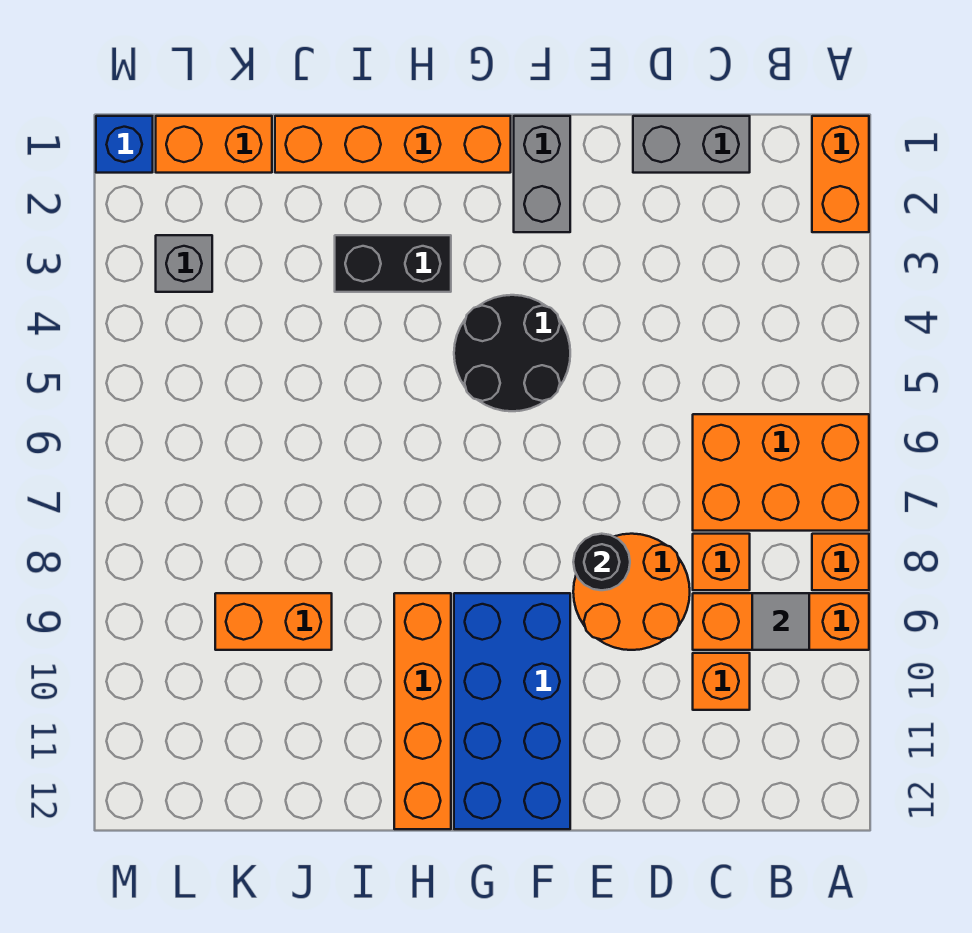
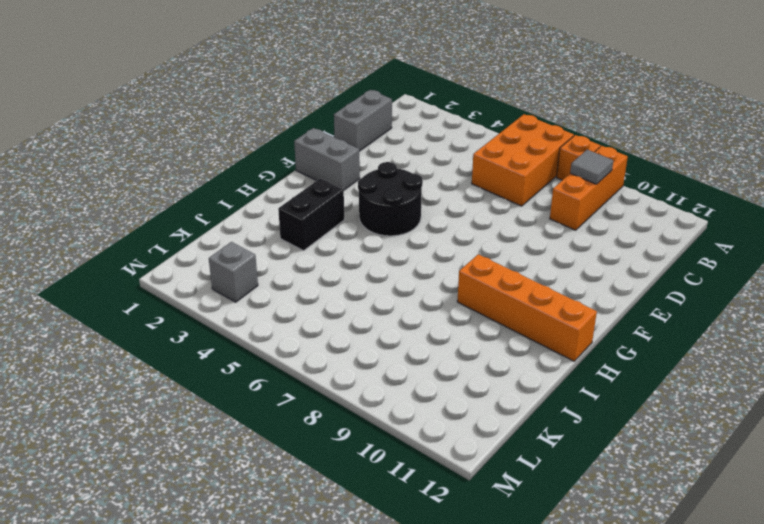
none -> orange brick A1:A2 level 1
none -> orange brick C8 level 1
none -> orange brick C10 level 1

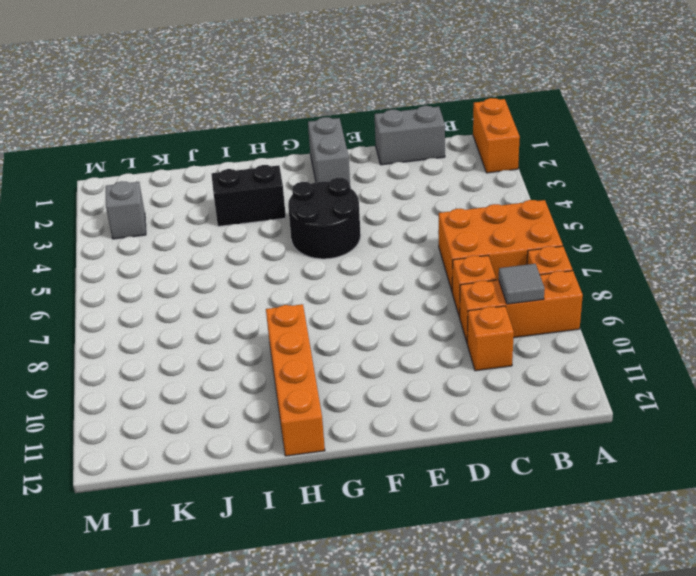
none -> orange round brick D8:E9 level 1
none -> blue brick F9:G12 level 1
none -> orange brick G1:J1 level 1

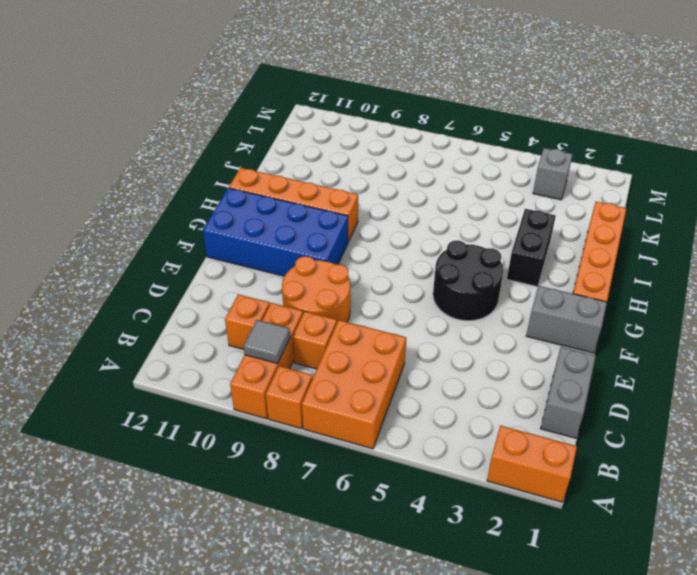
none -> orange brick J9:K9 level 1
none -> orange brick K1:L1 level 1
none -> blue brick M1 level 1

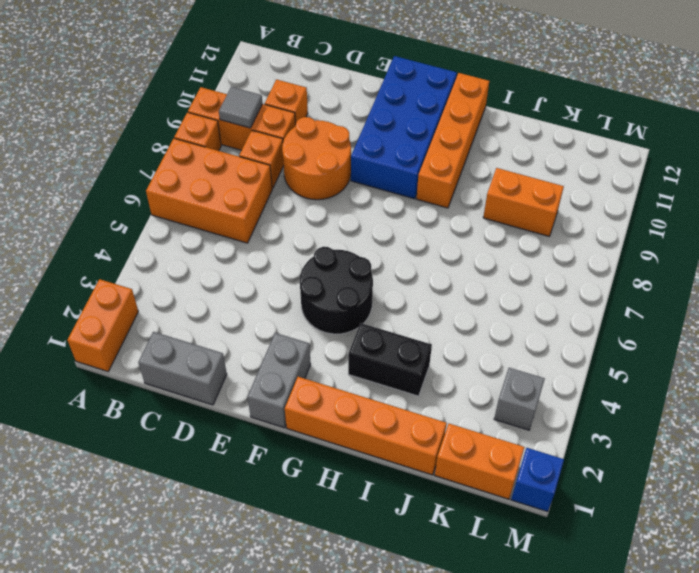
none -> black round brick E8 level 2

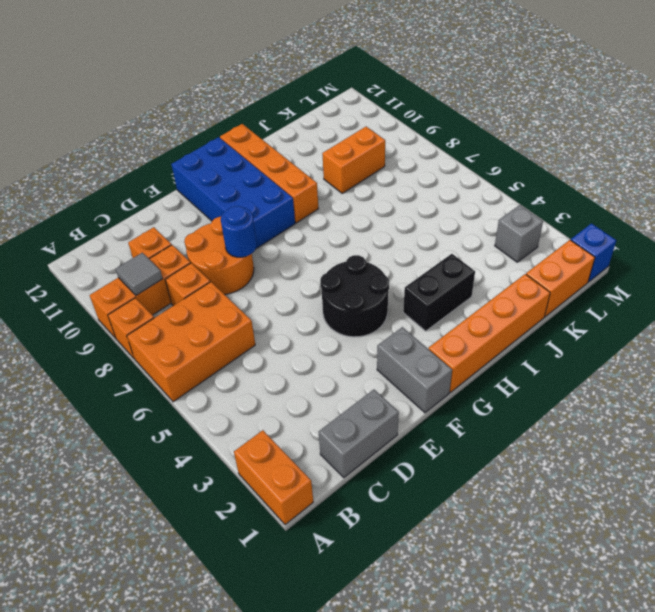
blue round brick E8 level 2 -> black round brick E8 level 2

